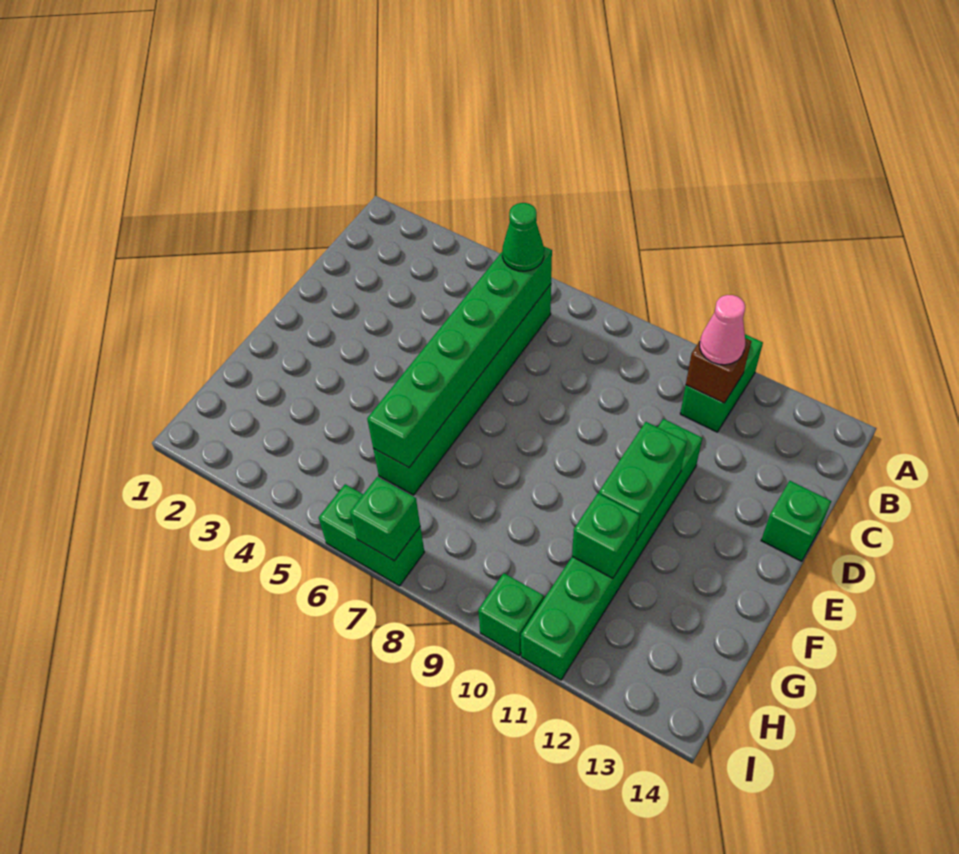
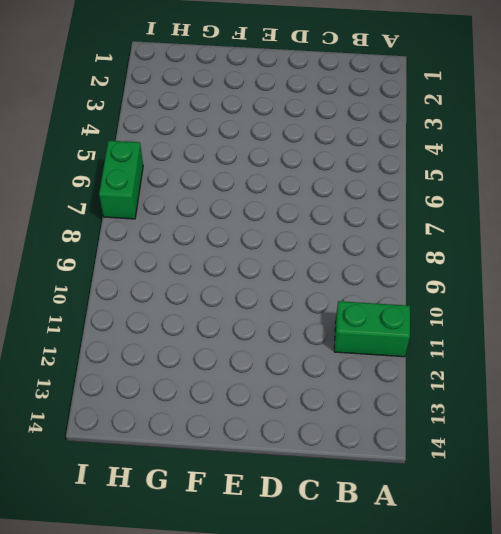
none -> green brick B6:G6 level 1
none -> green brick D11:I11 level 1
none -> green brick D14 level 1

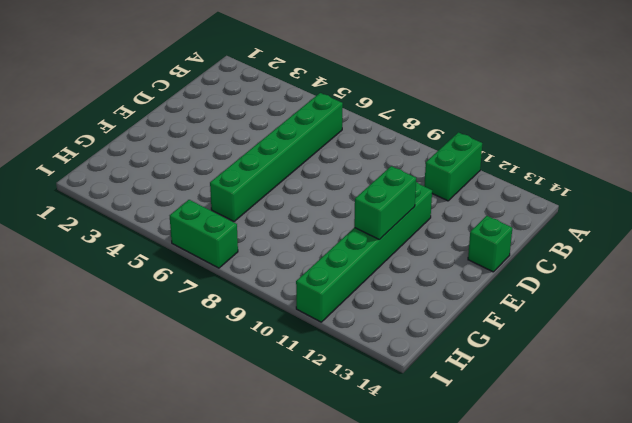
none -> green brick I10 level 1
none -> green brick B6:G6 level 2
none -> brown brick B11 level 2

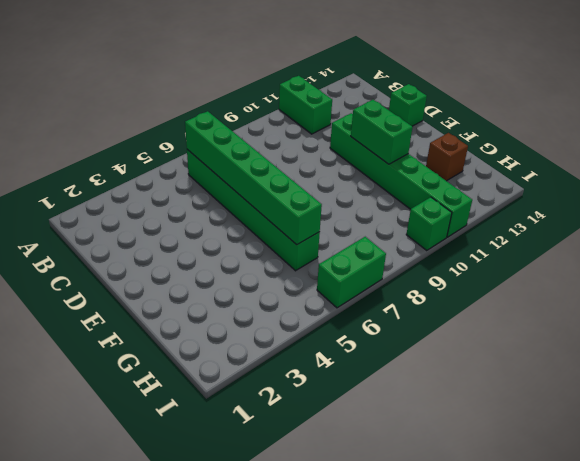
brown brick G13 level 1 -> brown brick B11 level 2
none -> green brick G11 level 2
none -> green brick I7 level 2
none -> green cone B6 level 3

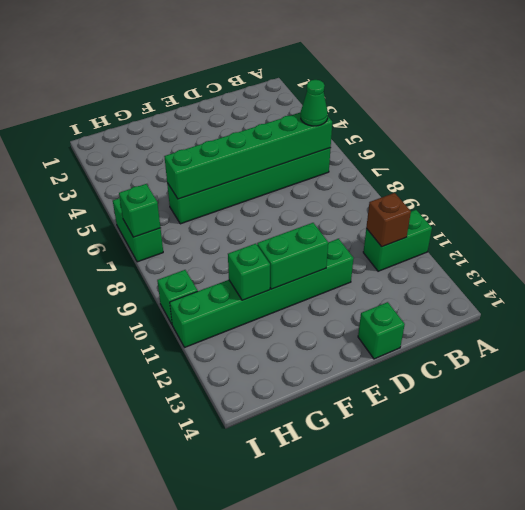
none -> pink cone B11 level 3

